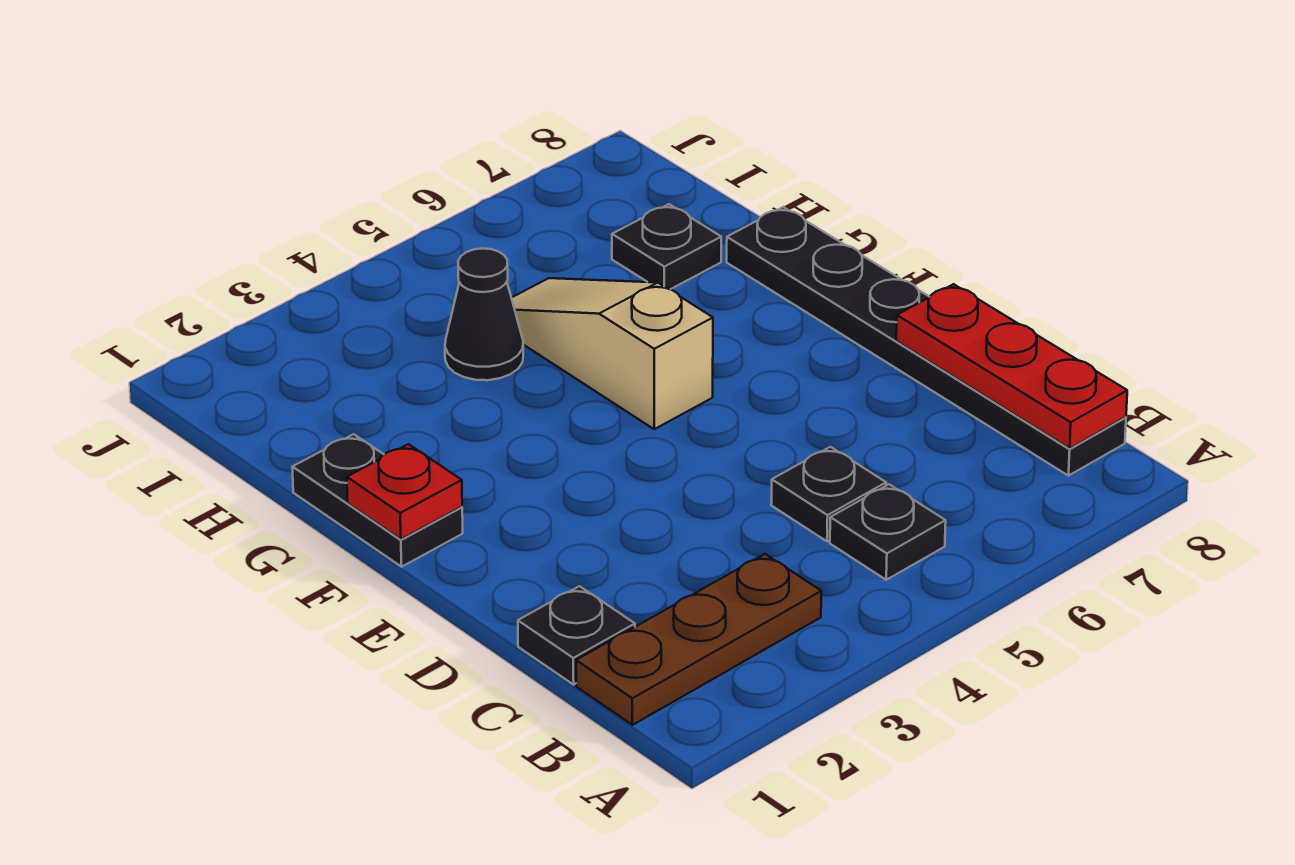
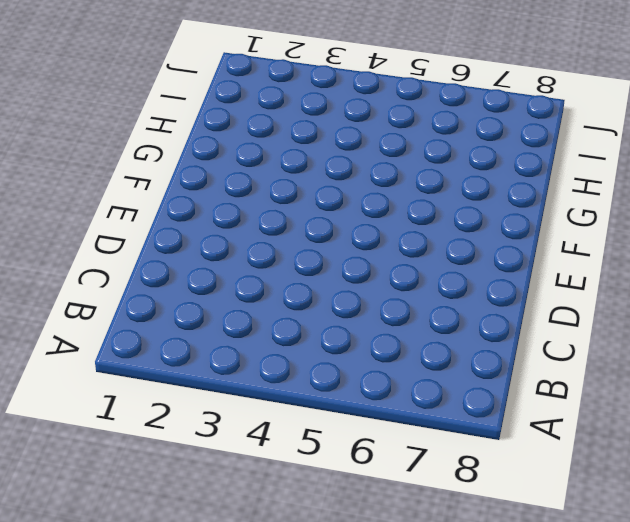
none -> brown plate B1:B3 level 1
none -> black plate B5 level 1

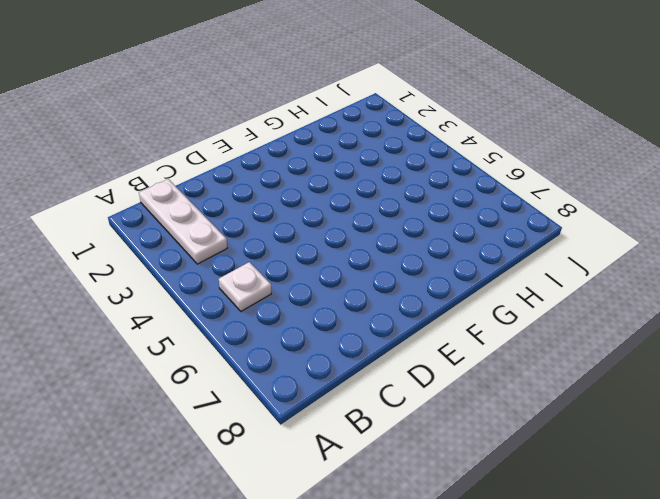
white plate B1:B3 level 1 -> brown plate B1:B3 level 1
white plate B5 level 1 -> black plate B5 level 1
none -> black plate B8:G8 level 1
none -> black plate C1 level 1

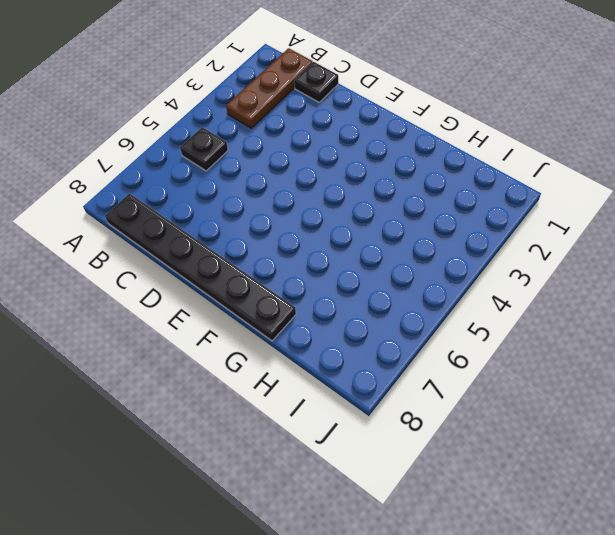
none -> black plate C5 level 1
none -> black plate F1:G1 level 1

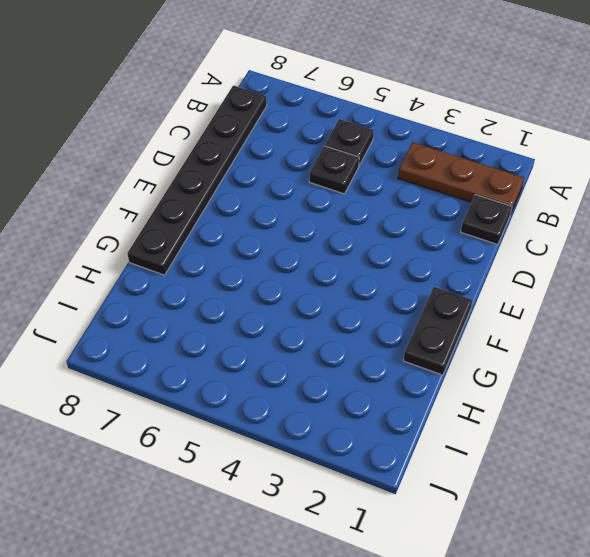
none -> tan slope F5:H5 level 1 top F
none -> black cone H4 level 1

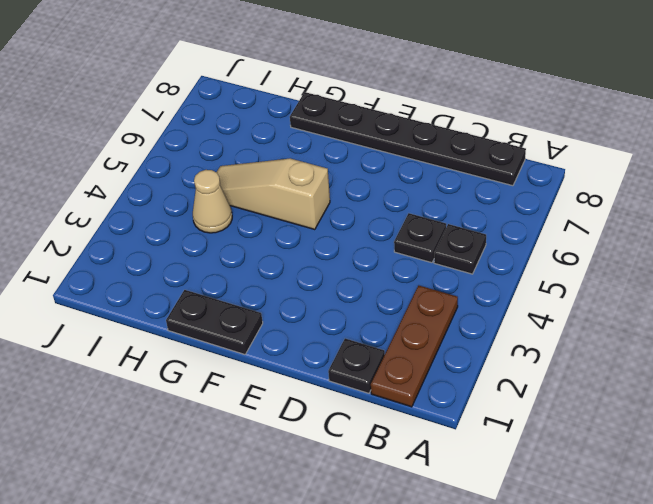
tan cone H4 level 1 -> black cone H4 level 1
none -> black plate H7 level 1
none -> red plate B8:D8 level 2

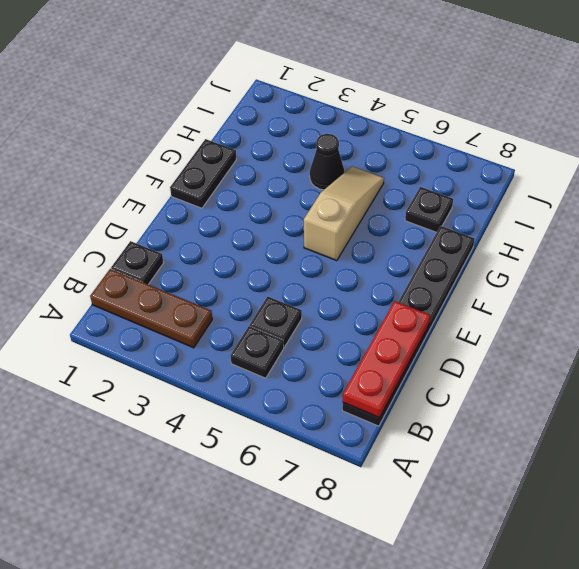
none -> red plate F1 level 2

